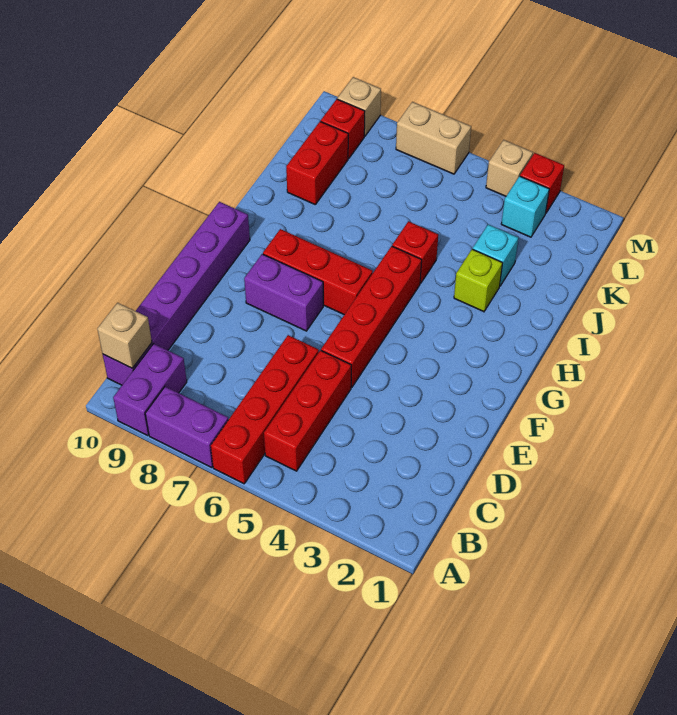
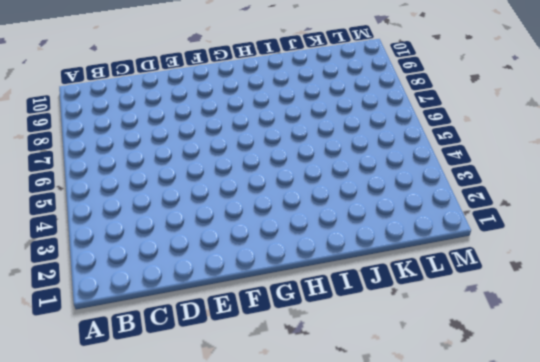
none -> red brick A6:D6 level 1
none -> purple brick A7:A8 level 1
none -> purple brick A9:B9 level 1

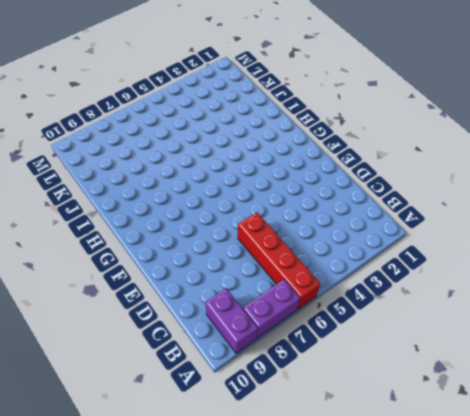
none -> red brick B5:D5 level 1
none -> purple brick B10:G10 level 1
none -> red brick E5:H5 level 1

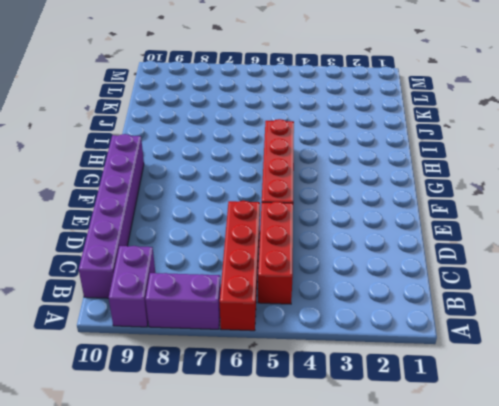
none -> purple brick F7:F8 level 1
none -> red brick G6:G8 level 1
none -> lime brick I3 level 1

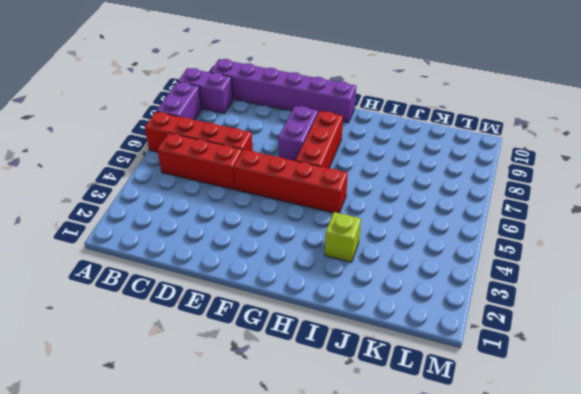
none -> red brick I5 level 1
none -> cyan brick J3 level 1
none -> red brick J9:K9 level 1

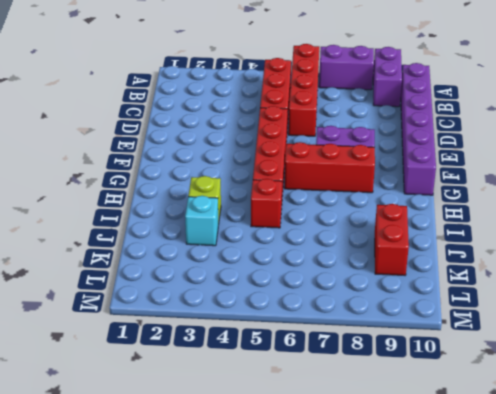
none -> cyan brick L3 level 1
none -> red brick L9 level 1
none -> red brick M3 level 1

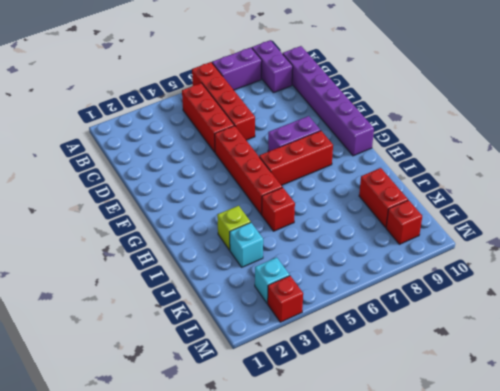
none -> tan brick M4 level 1
none -> tan brick M6:M7 level 1
none -> tan brick M9 level 1

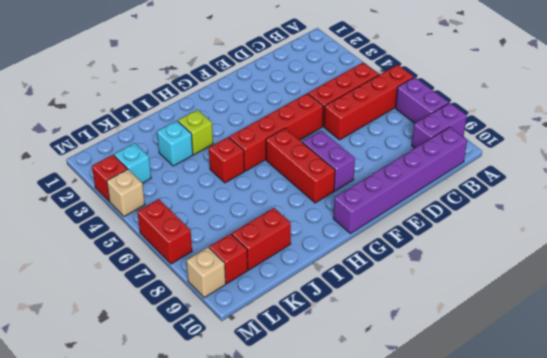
red brick M6:M7 level 1 -> tan brick M6:M7 level 1
none -> tan brick B10 level 2

